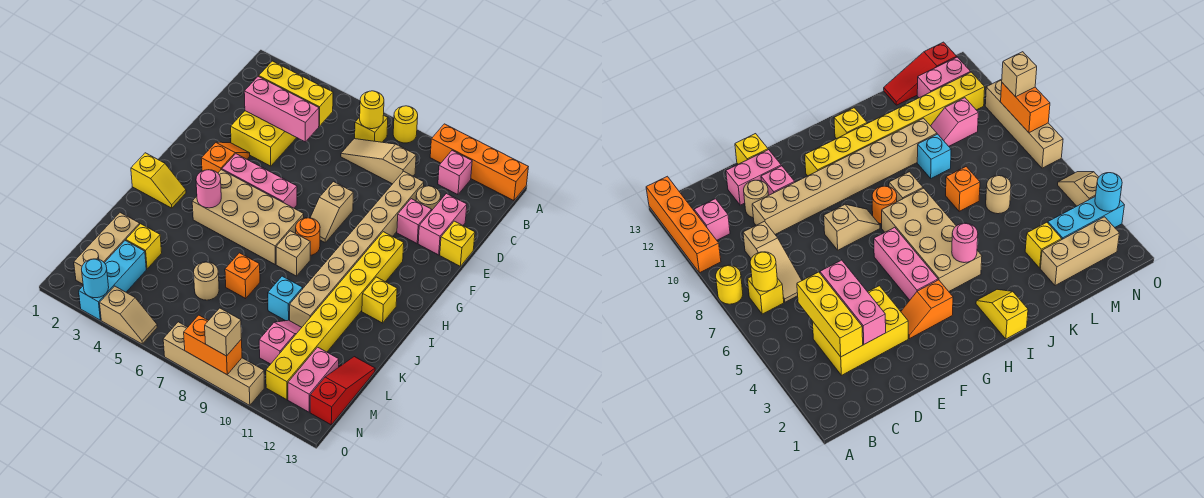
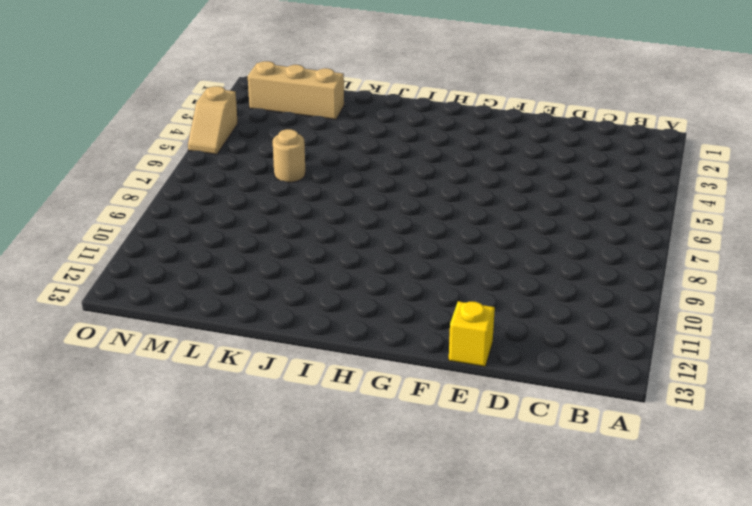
none -> yellow round brick A8 level 1
none -> orange brick A10:A13 level 1
none -> yellow brick B7 level 1
none -> pink brick B11 level 1

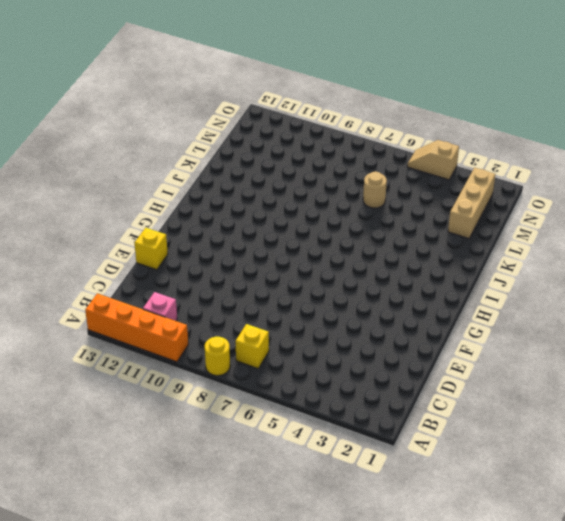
none -> yellow brick C3:E4 level 1
none -> tan slope C7:C9 level 1 top 9
none -> tan brick D10:K10 level 1
none -> tan round brick D11 level 1

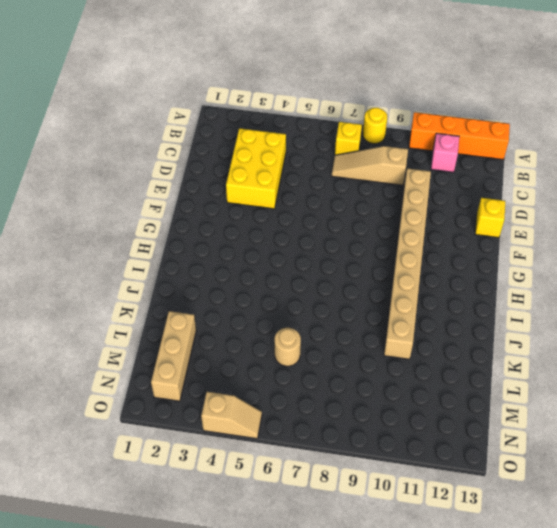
none -> tan round brick D11 level 1
none -> pink brick D12:E12 level 1
none -> pink brick E11 level 1
none -> orange slope F3:G3 level 1 top G

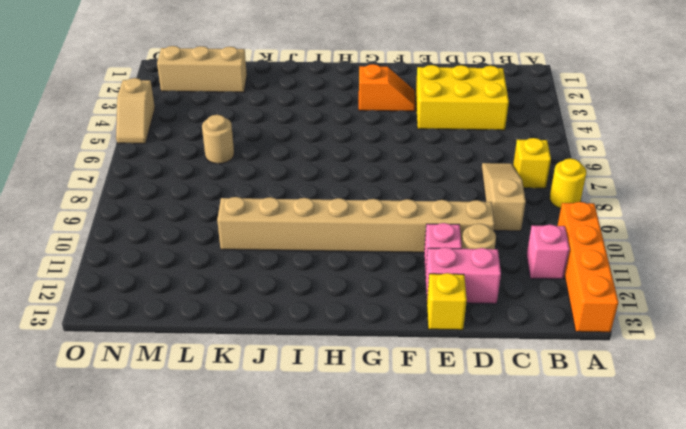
none -> tan slope F8:G8 level 1 top F
none -> pink brick G4:G6 level 1
none -> yellow brick G11:N11 level 1
none -> tan brick H4:I7 level 1

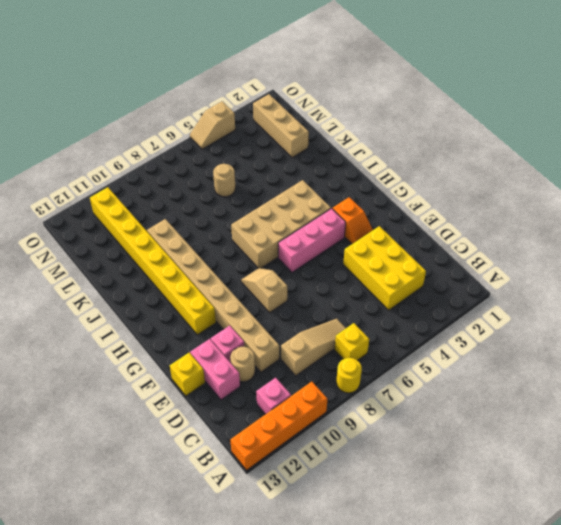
none -> orange round brick H8 level 1
none -> yellow slope I1:I2 level 1 top 1
none -> tan brick I8 level 1
none -> yellow brick I12 level 1

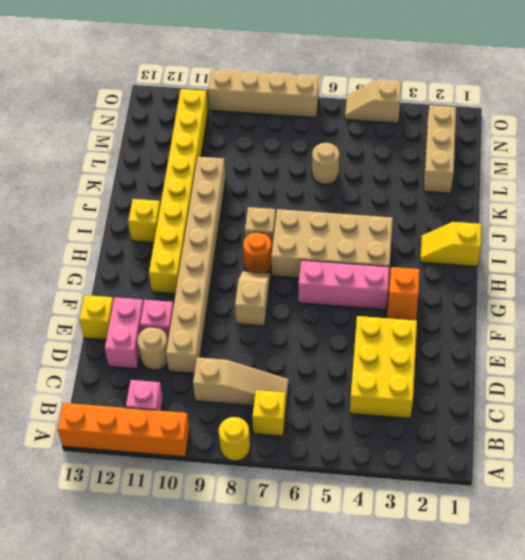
none -> orange brick K7 level 1
none -> cyan brick K9 level 1
none -> yellow brick L3 level 1
none -> pink slope L10:M10 level 1 top M

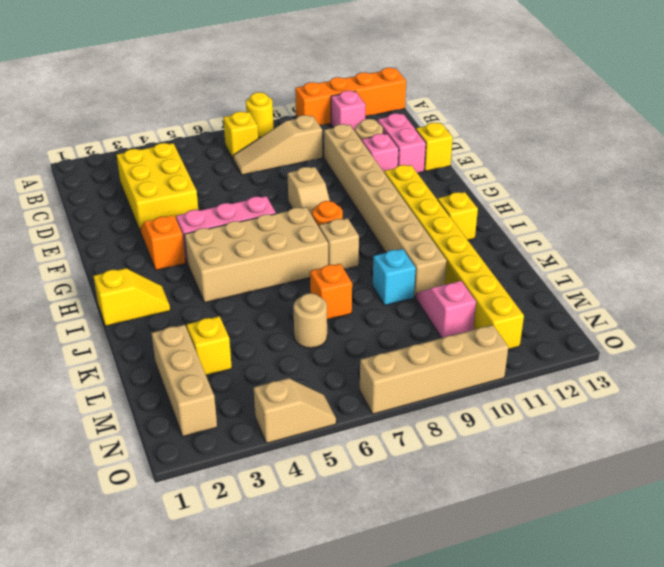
none -> red slope L13:N13 level 1 top N
none -> cyan brick M3:O3 level 1
none -> pink brick M12:N12 level 1
none -> yellow round brick B7 level 2

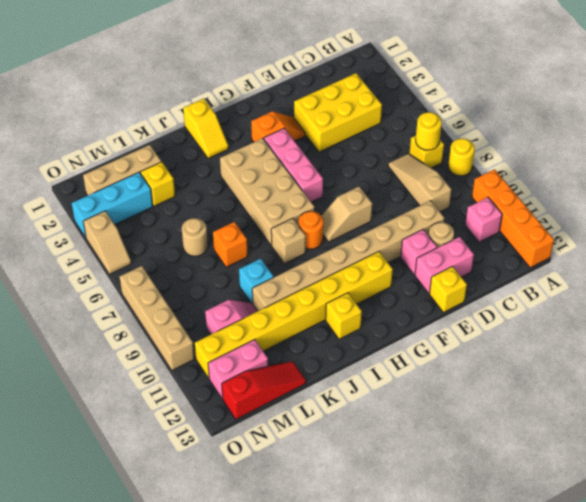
none -> yellow brick C3:C5 level 2
none -> pink brick D3:D5 level 2
none -> pink round brick I4 level 2
none -> cyan round brick O3 level 2

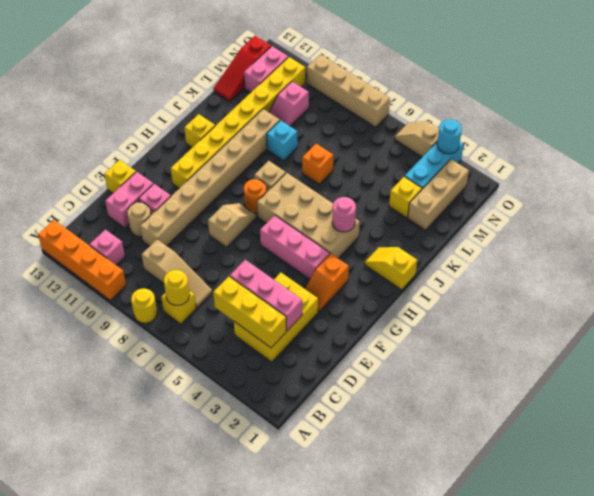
none -> tan round brick L6 level 1
none -> orange brick O8:O9 level 2
none -> tan brick O9 level 3

